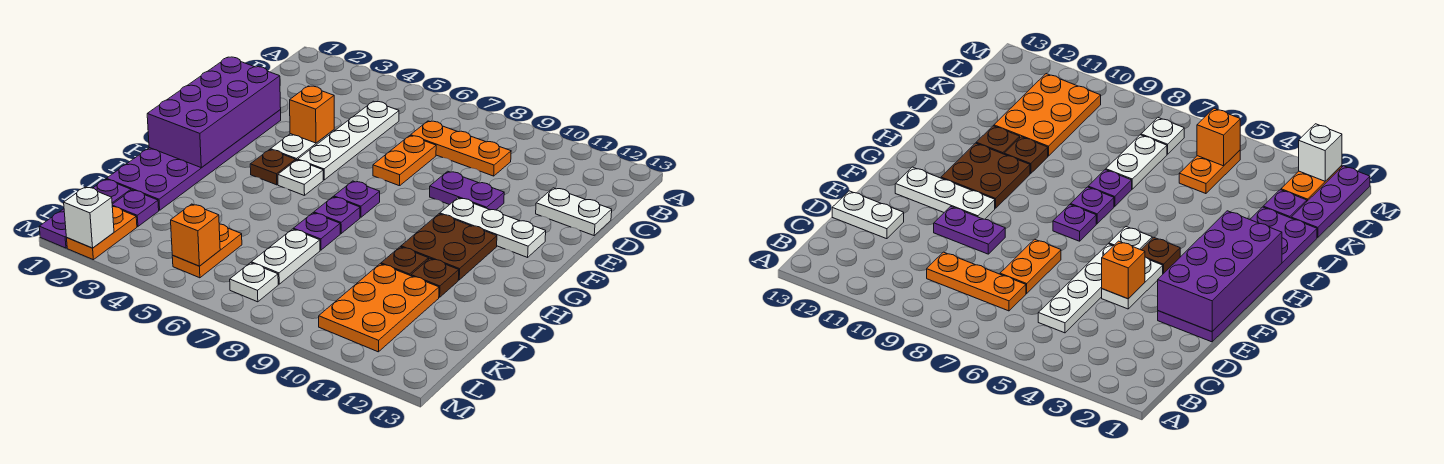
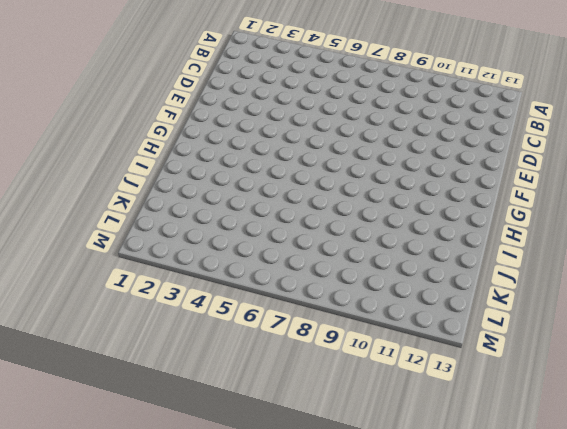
none -> white plate C5:F5 level 1
none -> orange plate C7:C9 level 1
none -> orange plate D7:E7 level 1

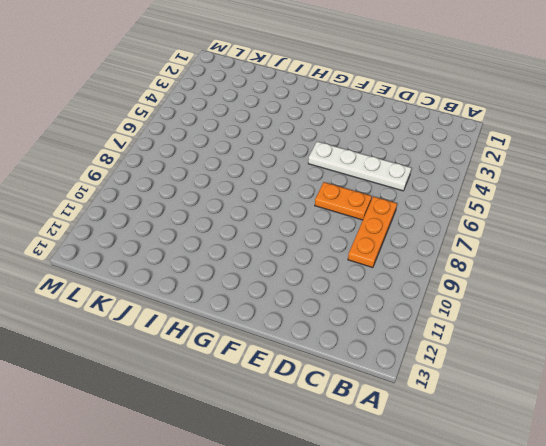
none -> white plate D12:D13 level 1
none -> purple plate E1:J2 level 1
none -> white plate E4:F4 level 1

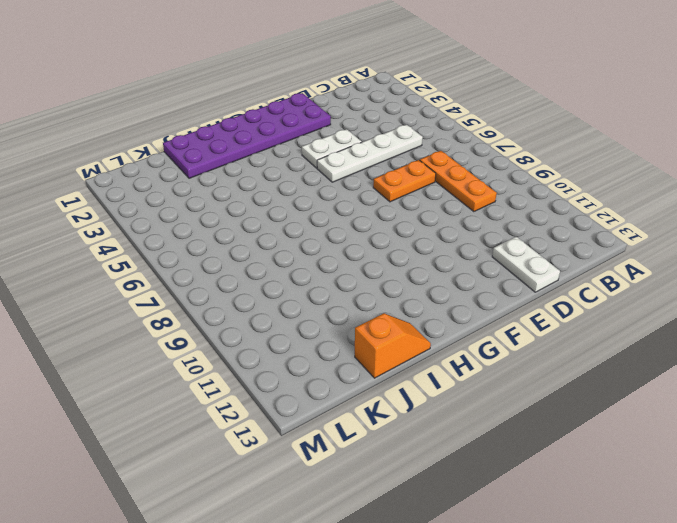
orange slope I13:J13 level 1 top J -> none
none -> purple plate E9:E10 level 1
none -> white plate F10:F12 level 1
none -> brown plate G4 level 1

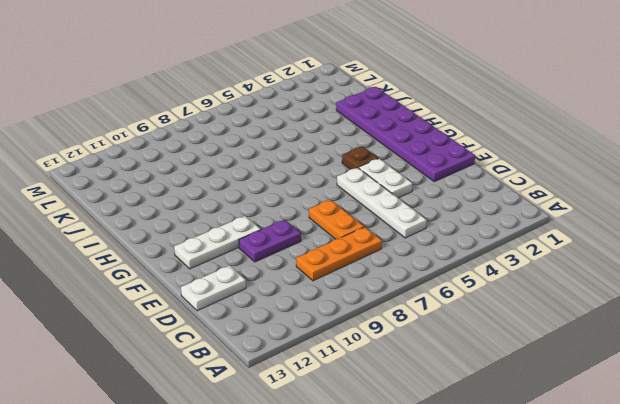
none -> white plate G5 level 1
none -> purple plate G7 level 1
none -> brown plate G10:H11 level 1

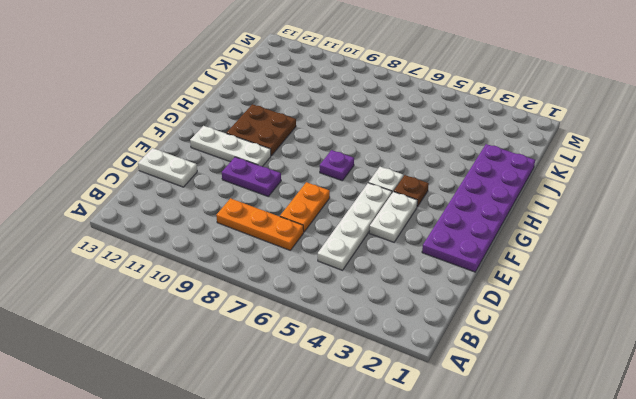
none -> purple plate H7 level 1
none -> purple plate I7 level 1
none -> brown plate I10 level 1

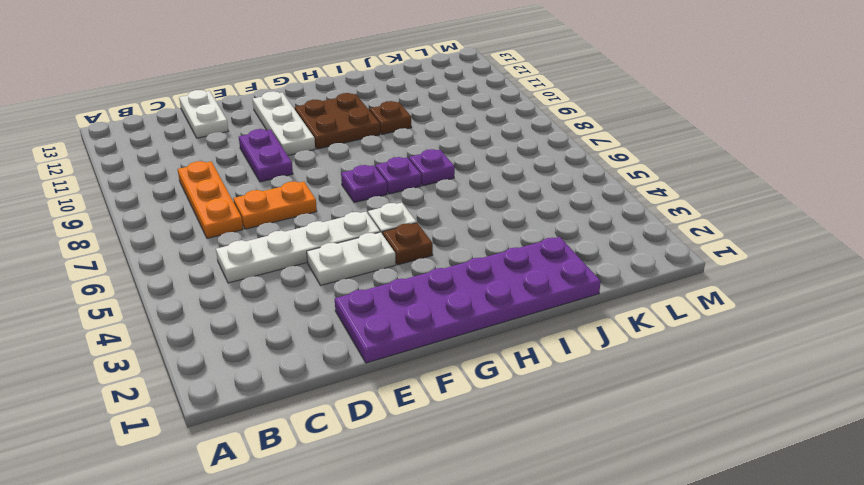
none -> brown plate I11 level 1
none -> white plate J7:K7 level 1
none -> orange plate J10:L11 level 1

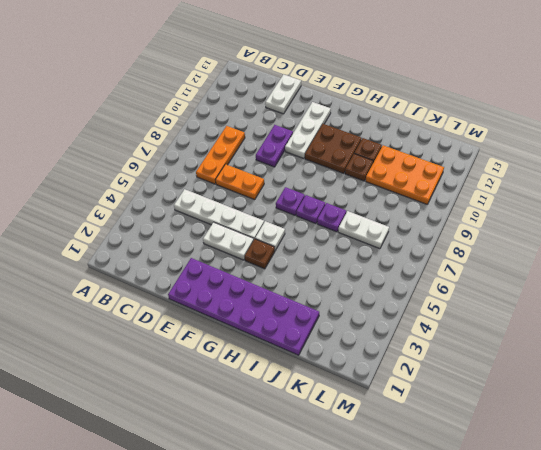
none -> purple plate K1:M1 level 1
none -> purple plate K2 level 1
none -> orange plate K5:L5 level 1

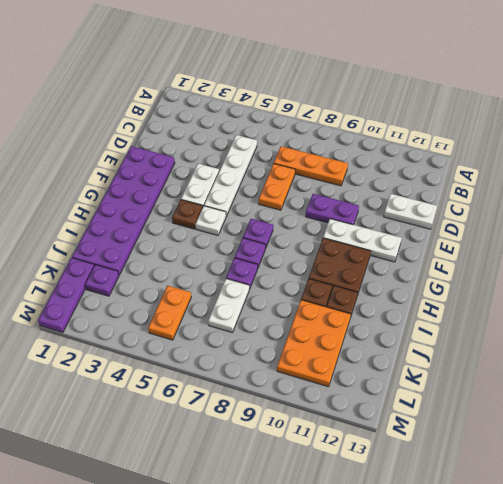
none -> orange plate L2:M2 level 1
none -> white plate L7 level 1
none -> purple brick E1:H2 level 2

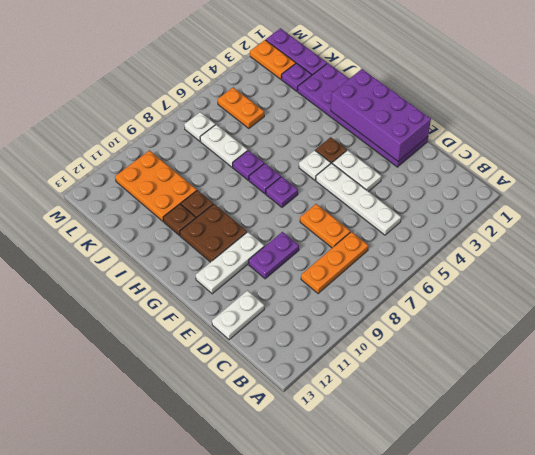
none -> orange brick E4 level 2
none -> orange brick L5 level 2
none -> white brick M2 level 2

